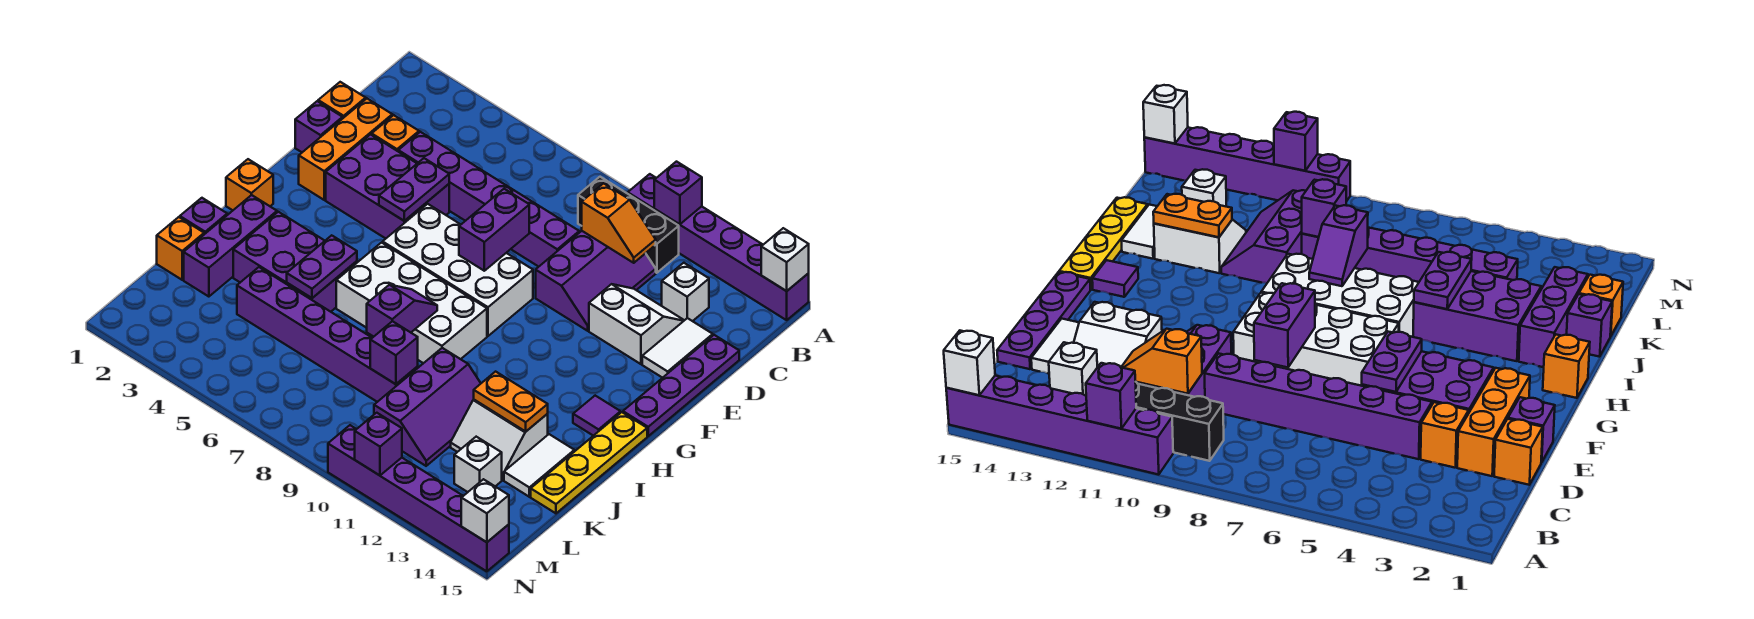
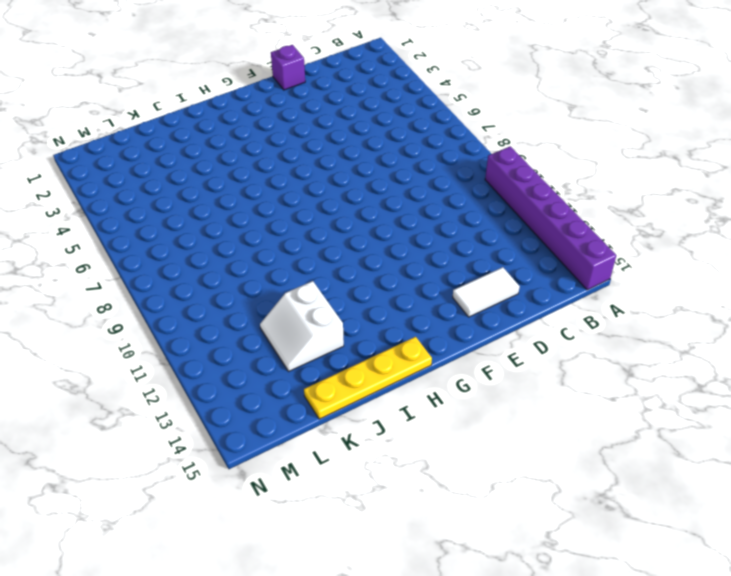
none -> black brick B9:B11 level 1
none -> purple slope C10:E11 level 1 top 10
none -> white brick C13 level 1
none -> orange brick D1 level 1

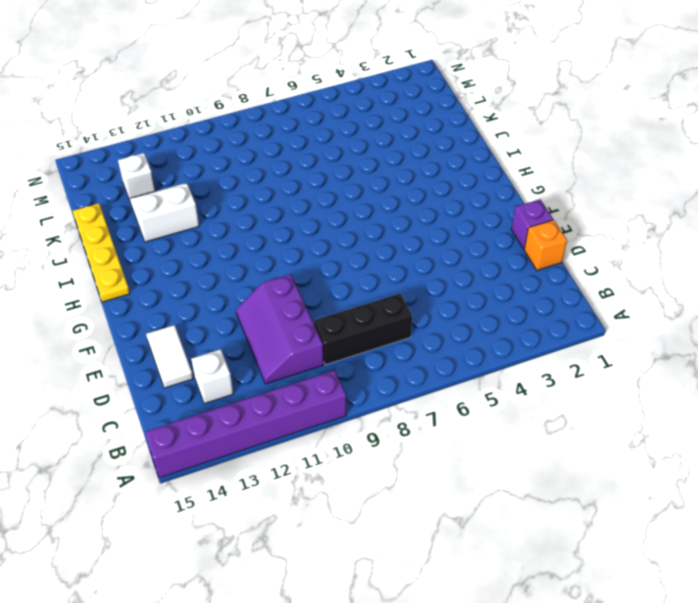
black brick C7:C9 level 1 -> black brick B9:B11 level 1
none -> orange brick D2:F2 level 1
none -> orange brick D3 level 1
none -> purple brick D4:D9 level 1
none -> white slope D12:E13 level 1 top E

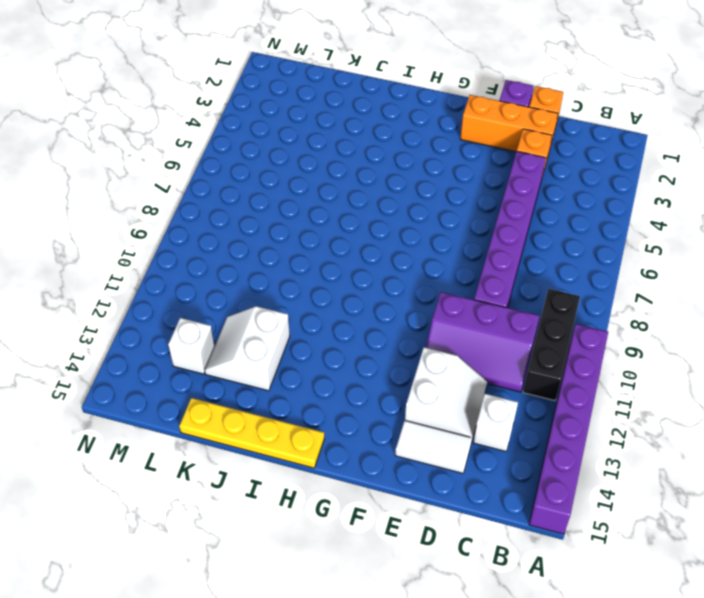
none -> purple plate D15:G15 level 1
none -> purple brick E3:F5 level 1
none -> white brick F6:G9 level 1
none -> orange brick H1 level 1

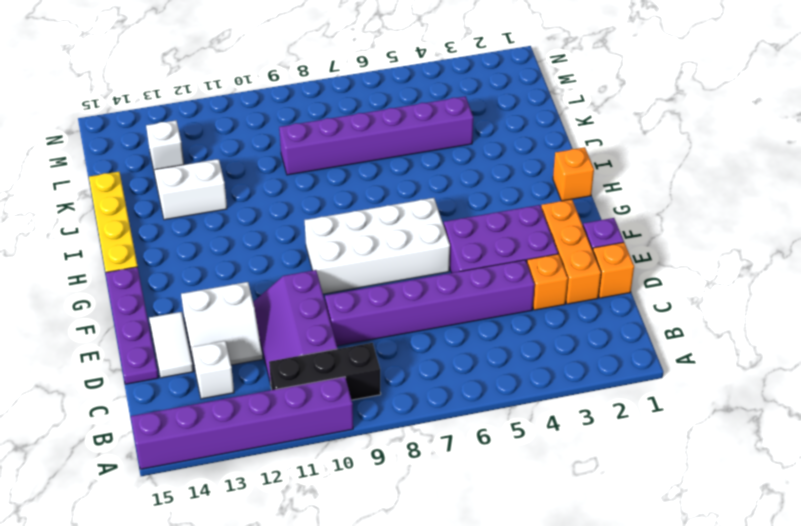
none -> white brick H6:I9 level 1
none -> purple tile H14 level 1
none -> purple brick I2:K2 level 1
none -> purple brick I3:J5 level 1

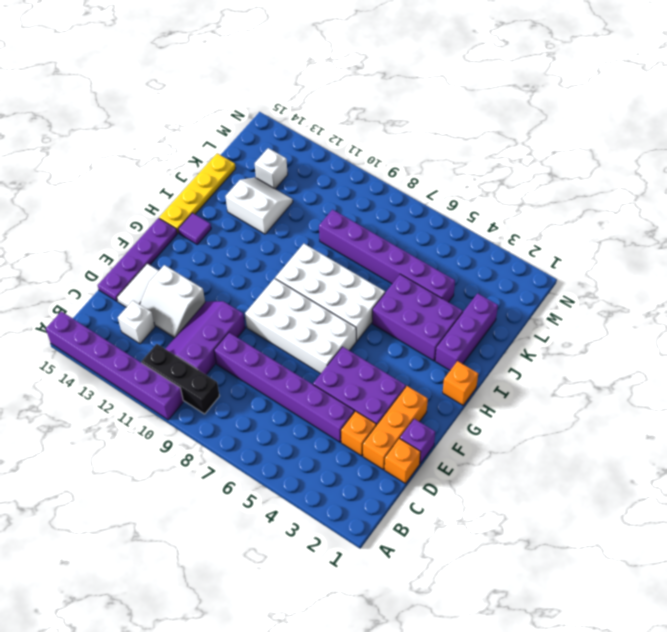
none -> purple brick J1 level 1
none -> purple slope J10:L11 level 1 top 10
none -> white tile J14:K14 level 1
none -> orange brick K1 level 1

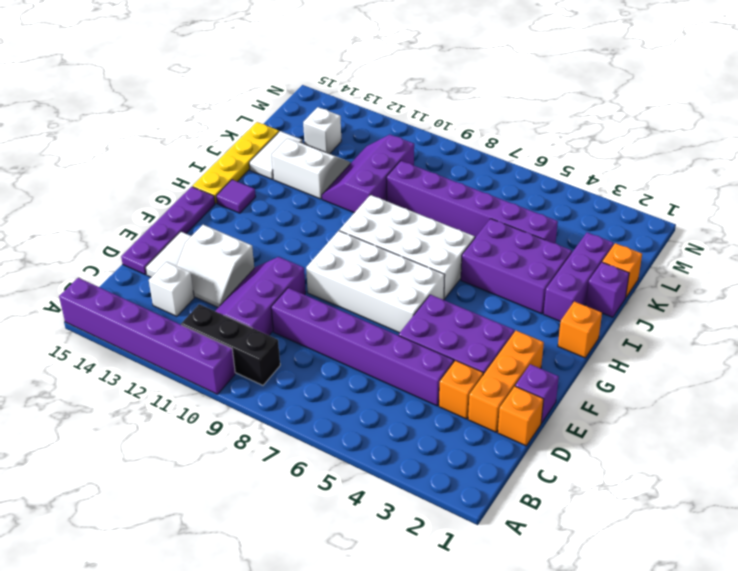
none -> purple brick N10:N15 level 1
none -> purple brick A11 level 2
none -> white brick A15 level 2
none -> orange slope C10:C11 level 2 top 10

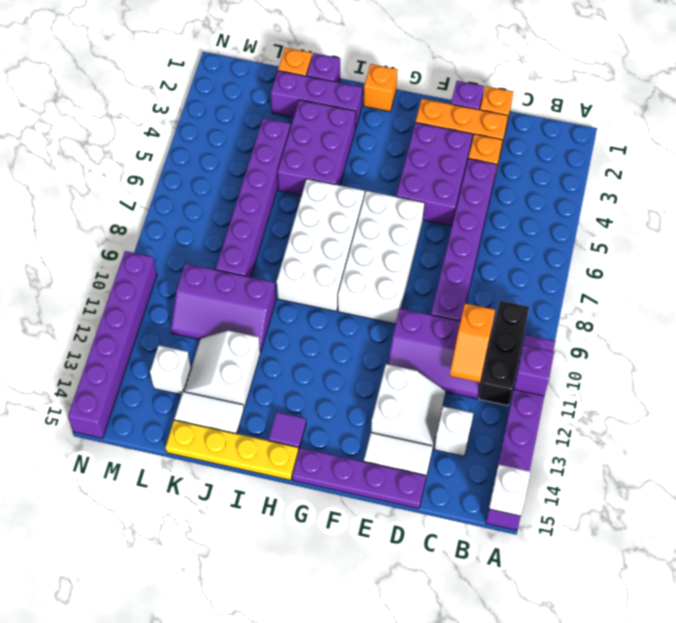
none -> purple plate E5:F5 level 2
none -> purple brick E8:F8 level 2
none -> purple plate I5:J5 level 2
none -> purple slope I8:J8 level 2 top J

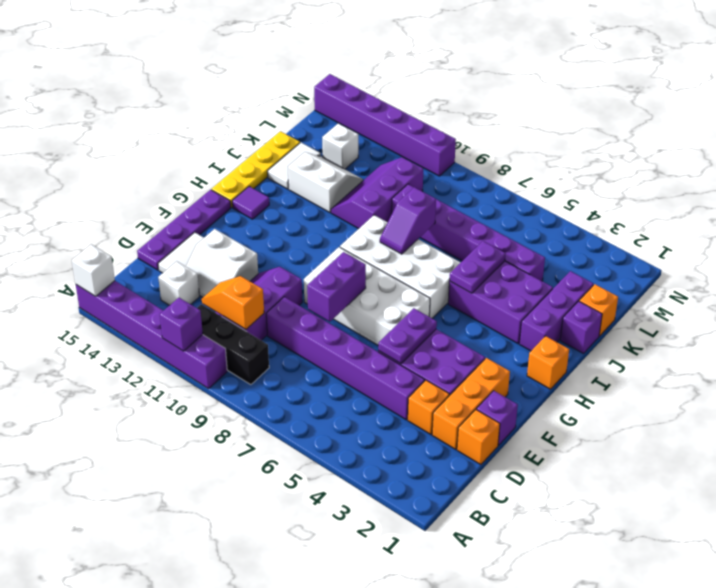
none -> orange plate J12:J13 level 2
none -> purple brick K9 level 2
none -> purple brick N11 level 2
none -> white brick N15 level 2

